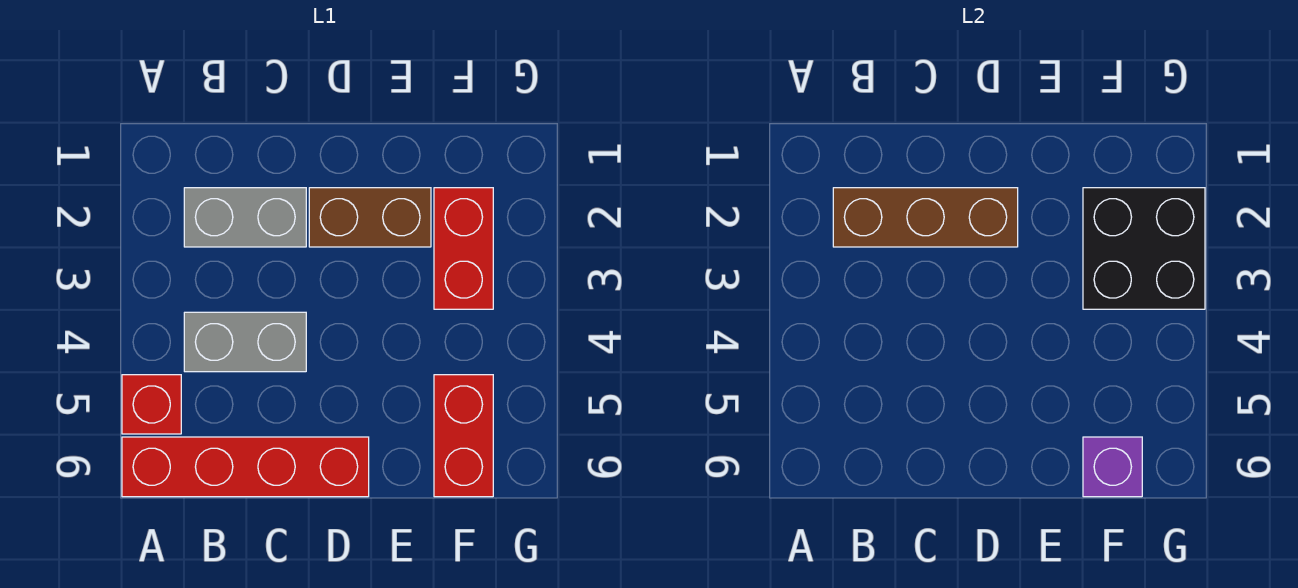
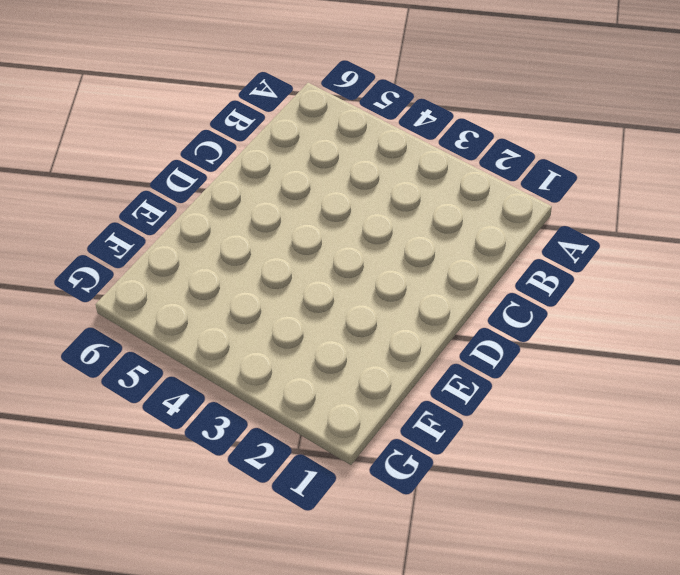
none -> red brick A5 level 1
none -> red brick A6:D6 level 1

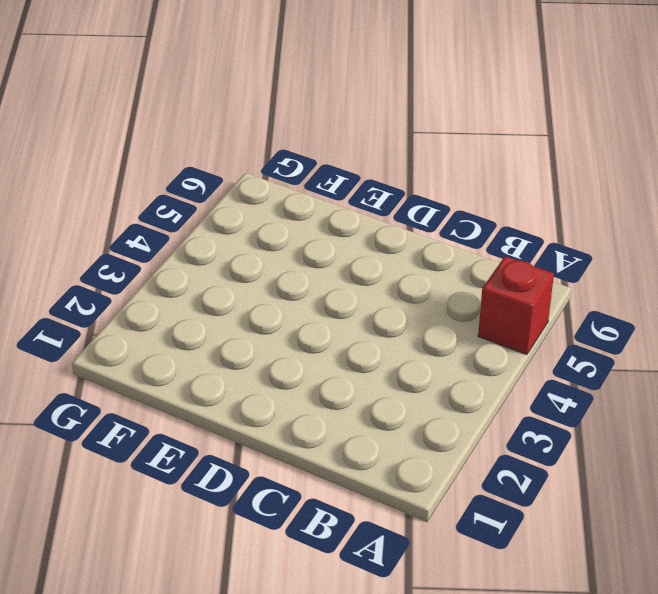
none -> red brick A6:D6 level 1
none -> grey brick B2:C2 level 1

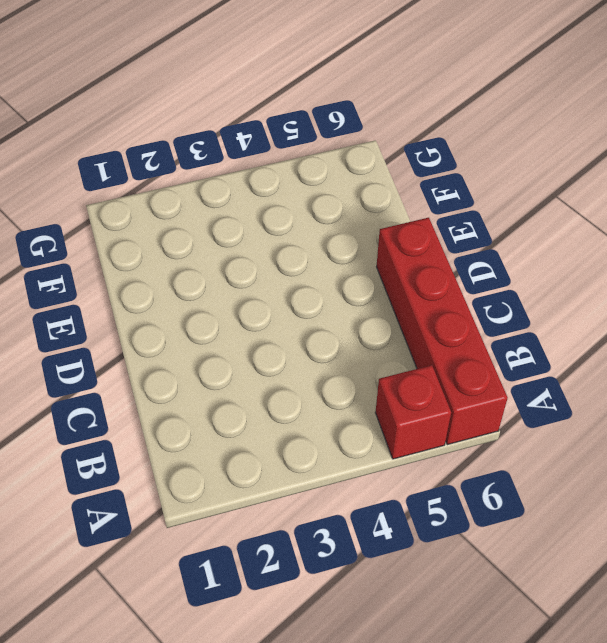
none -> grey brick B2:C2 level 1
none -> grey brick B4:C4 level 1

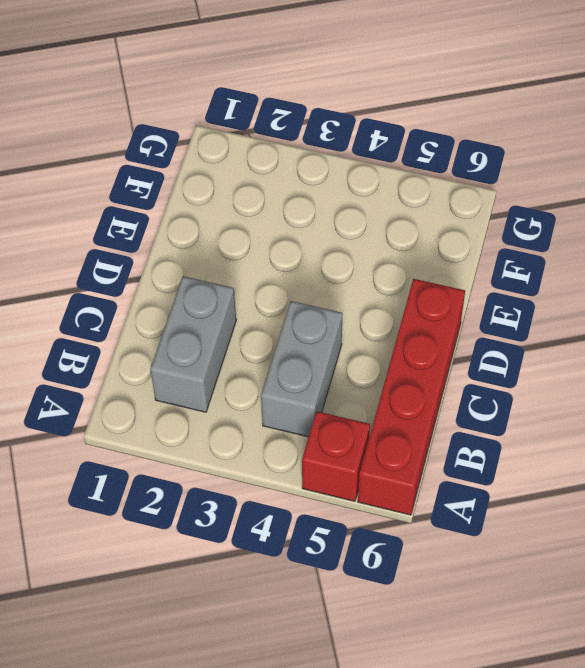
none -> brown brick D2:E2 level 1
none -> red brick F2:F3 level 1

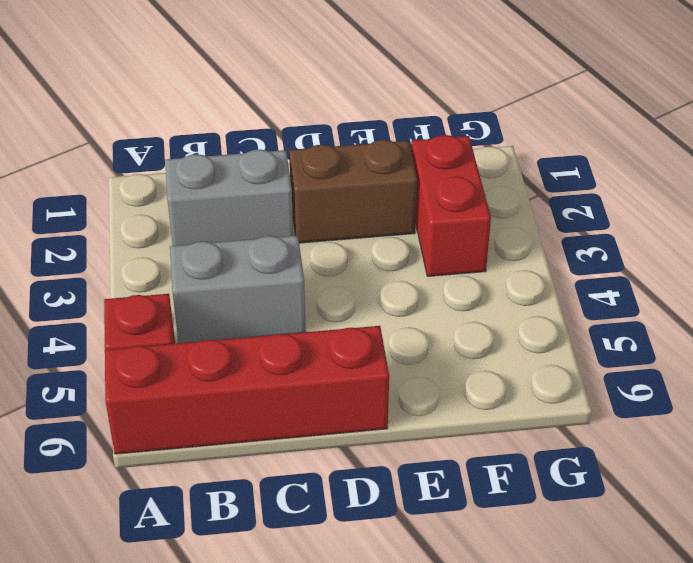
none -> red brick F5:F6 level 1
none -> brown brick B2:D2 level 2

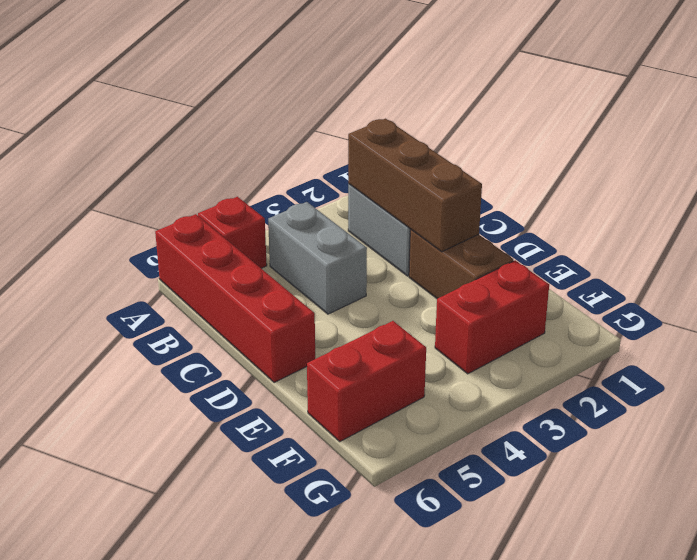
none -> black brick F2:G3 level 2
none -> purple brick F6 level 2

